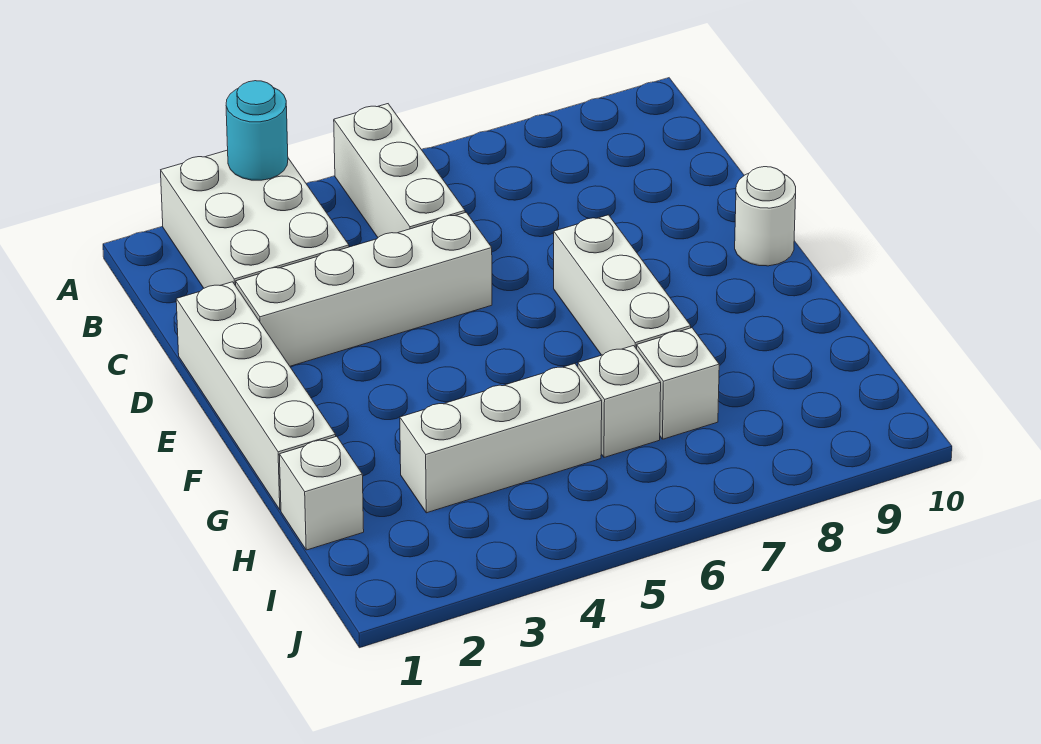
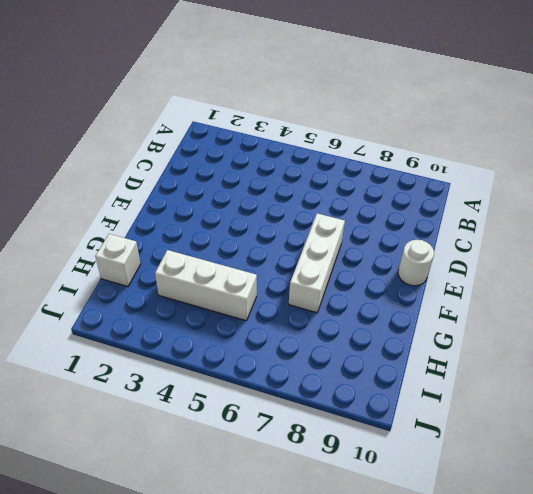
none -> white brick A2:C3 level 1
none -> white brick A5:C5 level 1

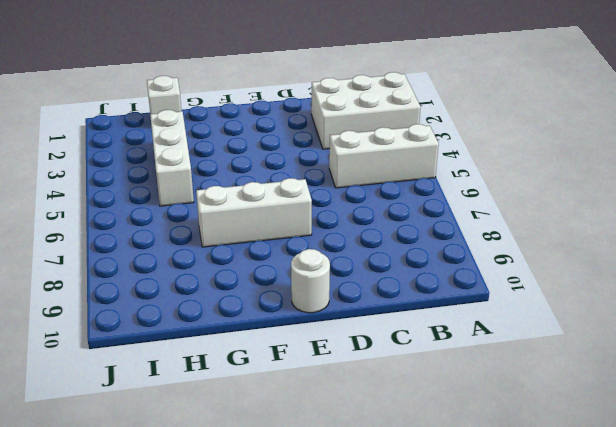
none -> white brick D1:G1 level 1
none -> white brick D2:D5 level 1

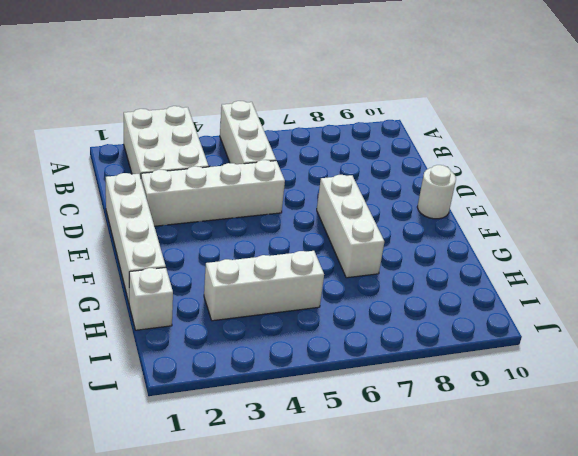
none -> white brick H6 level 1
none -> white brick H7 level 1

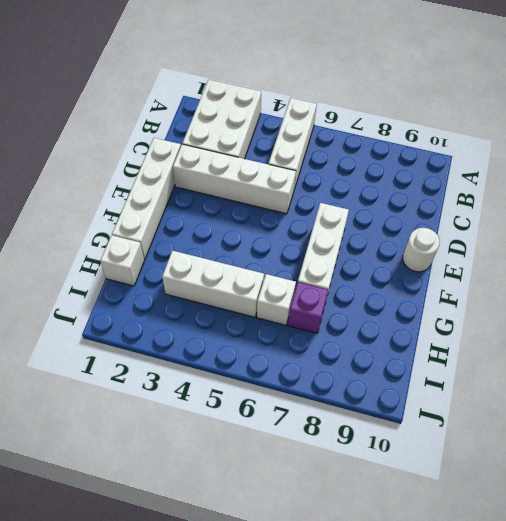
purple brick H7 level 1 -> white brick H7 level 1
none -> cyan round brick A3 level 2

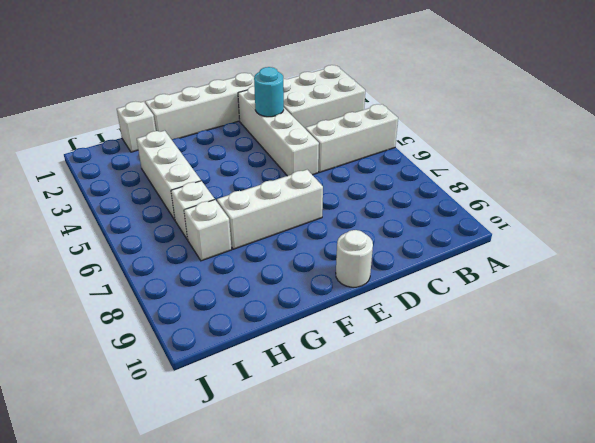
cyan round brick D3 level 2 -> cyan round brick A3 level 2

